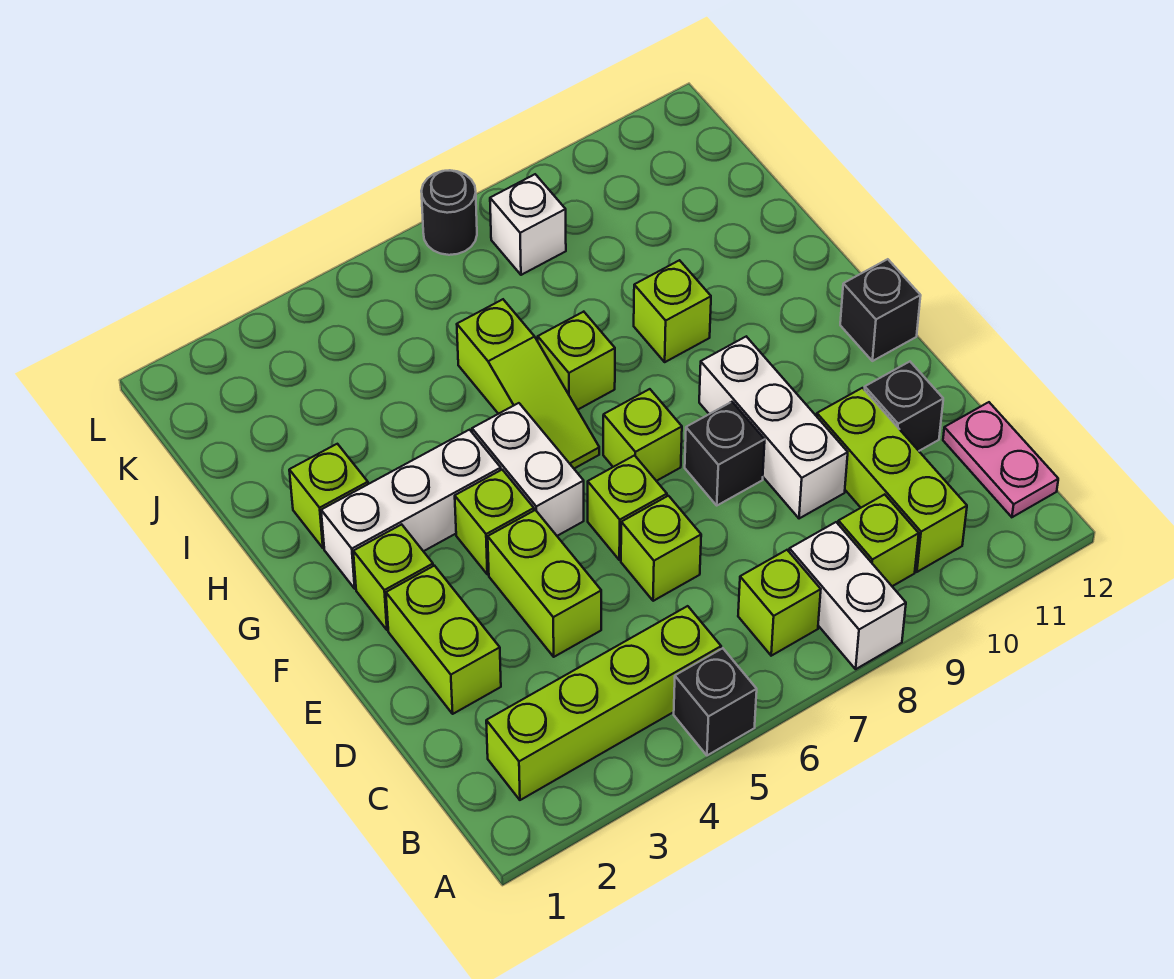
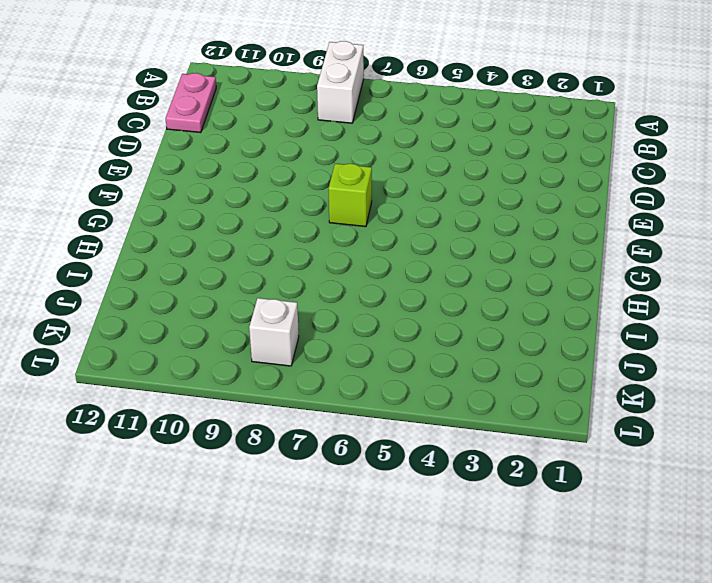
none -> black brick A5 level 1
none -> lime brick B2:B5 level 1
none -> lime brick B7 level 1

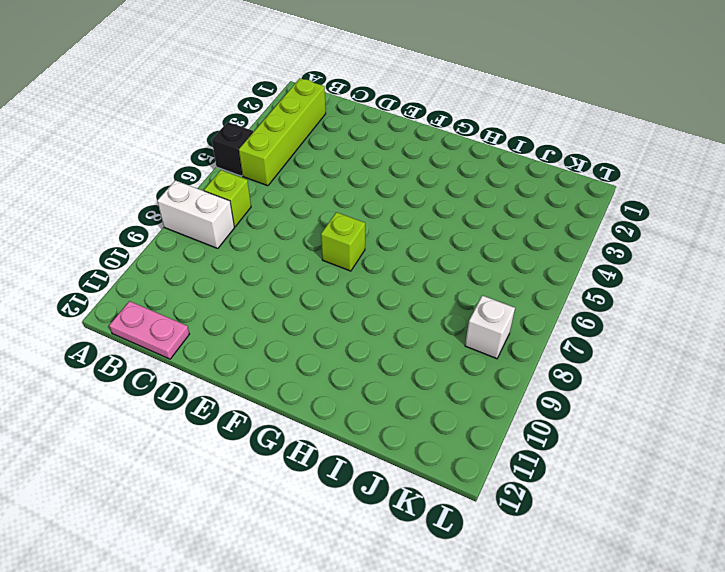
none -> lime brick B9 level 1
none -> lime brick B10:D10 level 1
none -> lime brick D2:E2 level 1

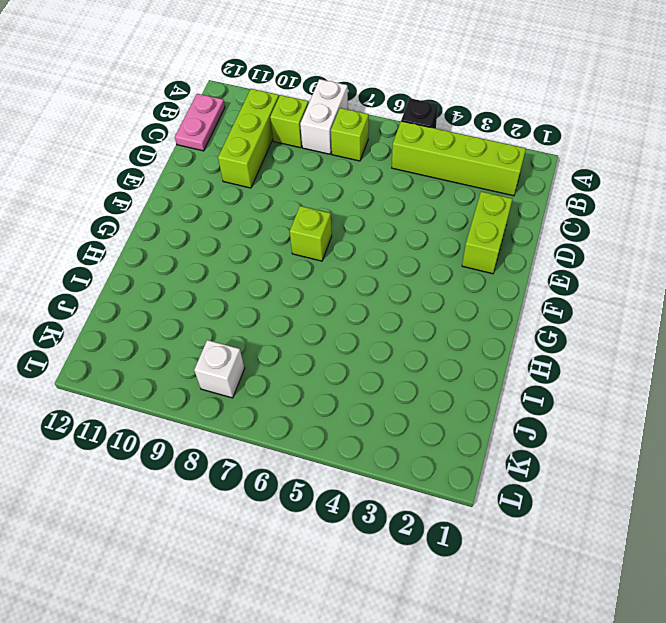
none -> lime brick D4:E4 level 1
none -> lime brick D6 level 1
none -> white brick D9:F9 level 1

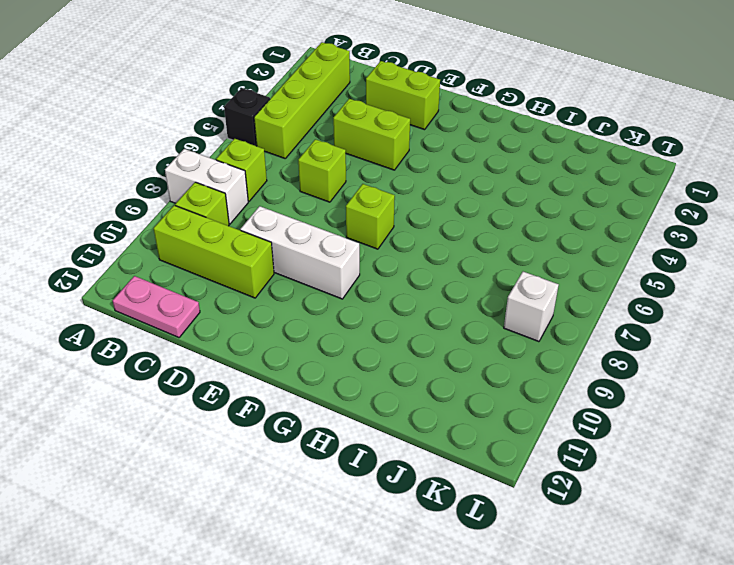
none -> black brick D11 level 1
none -> lime brick E6 level 1
none -> black brick E8 level 1

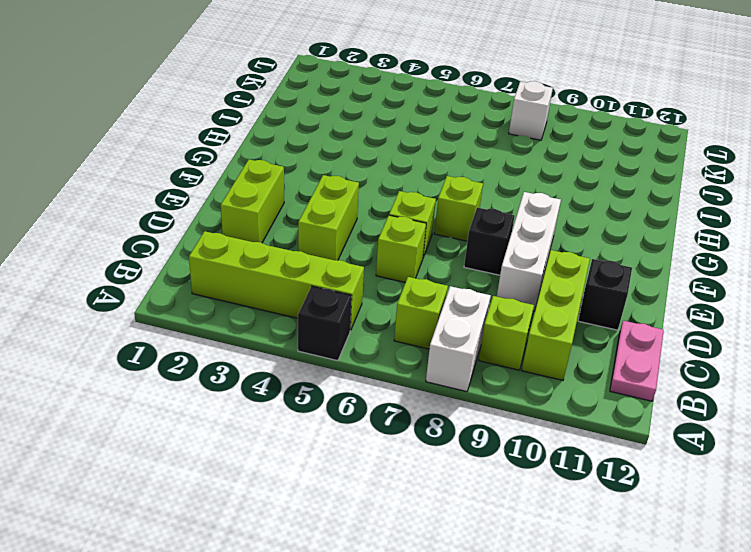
none -> lime brick F2 level 1
none -> lime brick F4 level 1
none -> white brick F5:G5 level 1

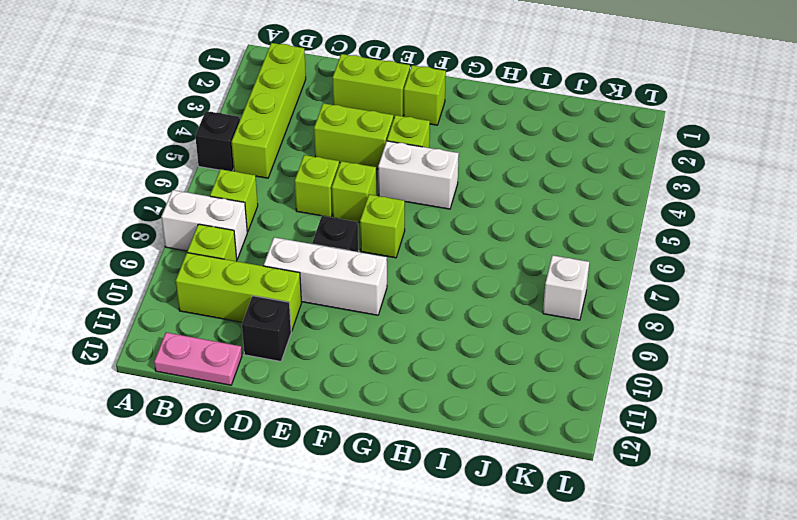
none -> black brick F12 level 1
none -> white brick G2:G4 level 1
none -> lime slope G6:I6 level 1 top I

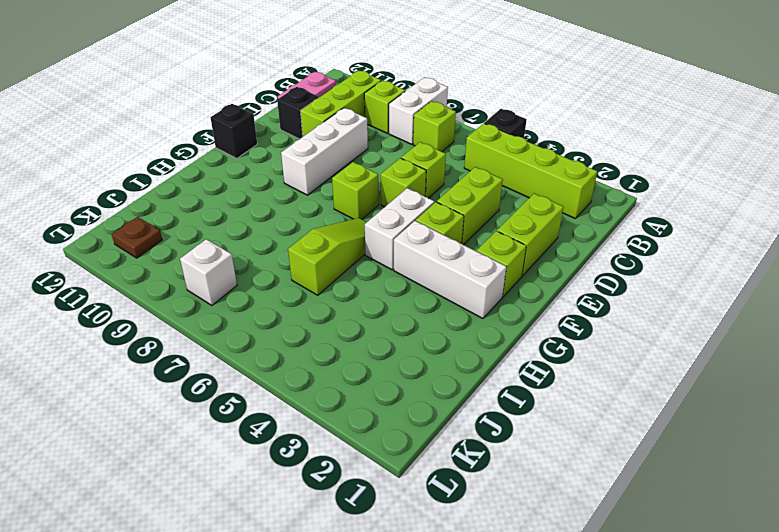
brown plate K11 level 1 -> none
none -> black brick E8 level 1
none -> lime brick H2 level 1
none -> lime brick H7 level 1

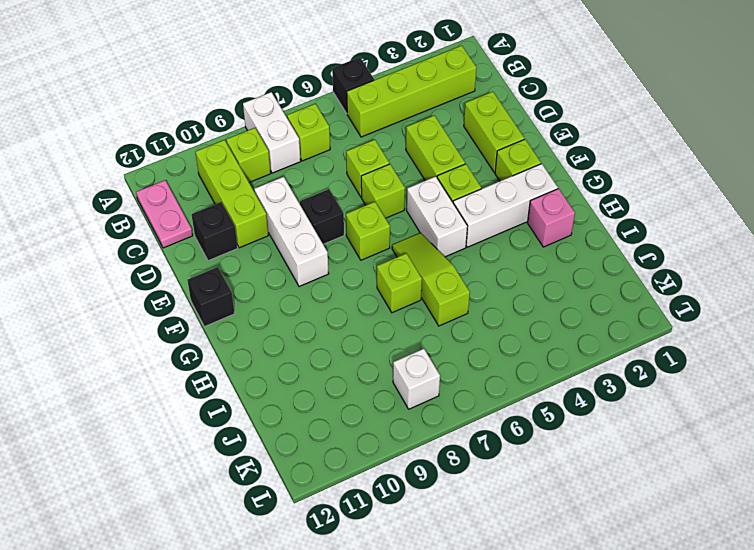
pink brick H2 level 1 -> lime brick H2 level 1
none -> lime brick H9 level 1
none -> black round brick L7 level 1

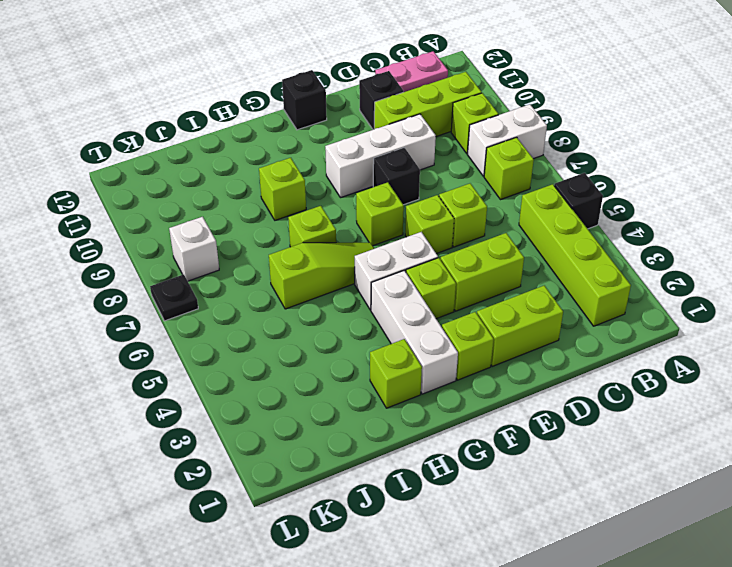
black plate L7 level 1 -> black round brick L7 level 1

